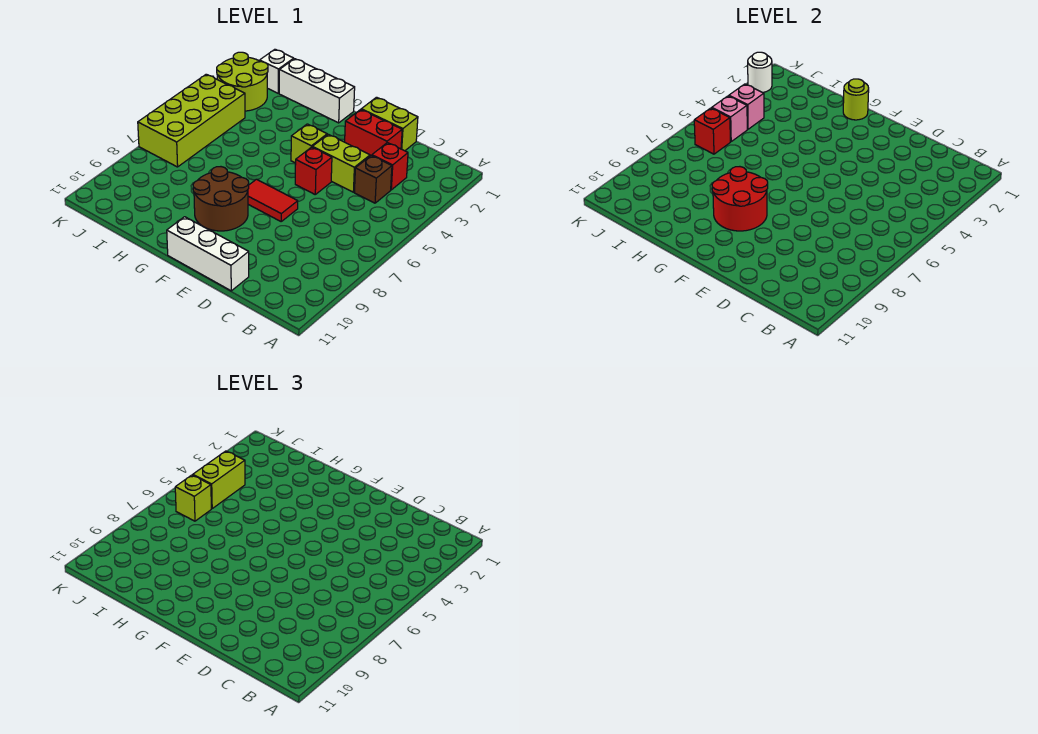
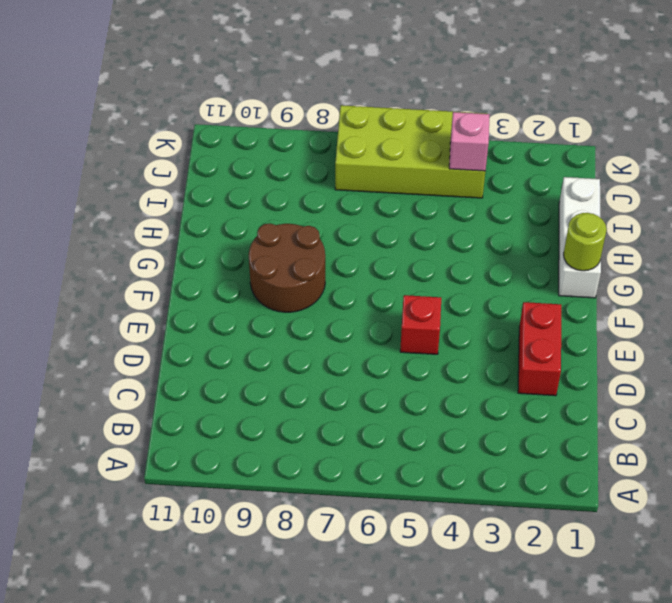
none -> red brick C3 level 1
none -> brown brick C4 level 1
none -> lime brick D1:E1 level 1

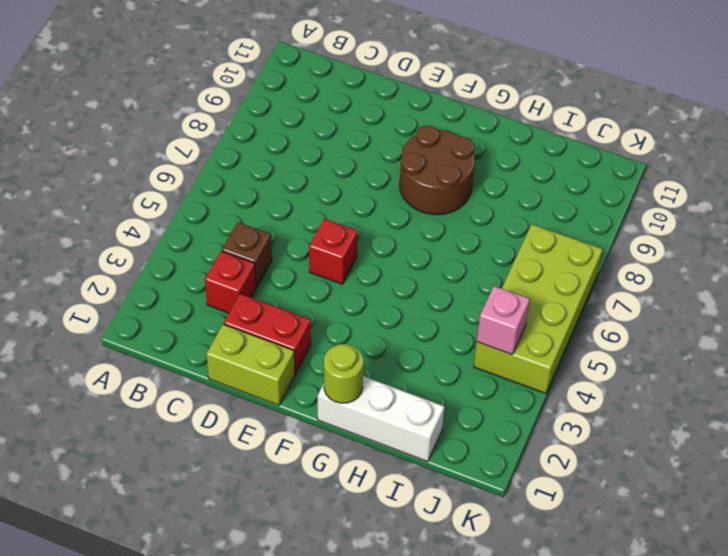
none -> lime brick D4:E4 level 1
none -> white brick D11:F11 level 1
none -> red tile E7:F7 level 1

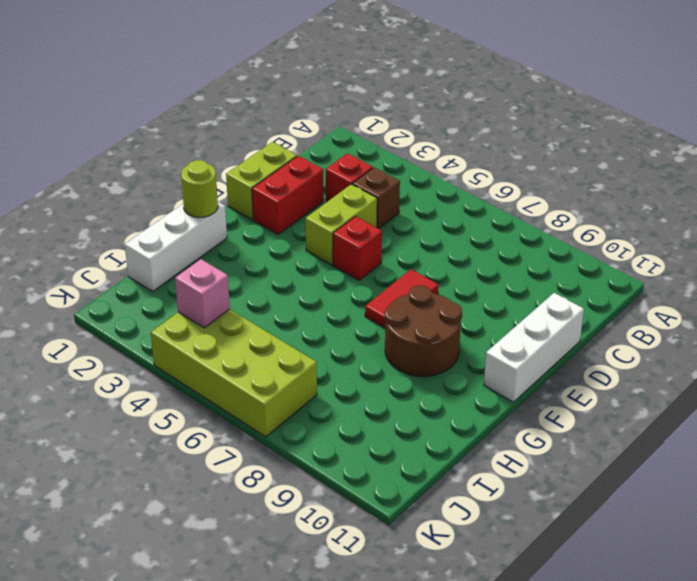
none -> lime brick F4 level 1
none -> white brick J1 level 1
none -> lime round brick J2:K3 level 1

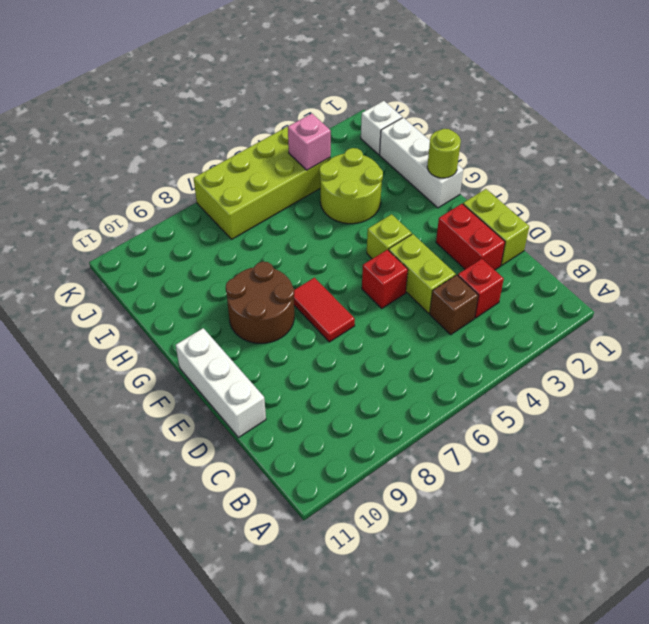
lime round brick H3:I4 level 1 -> lime round brick J2:K3 level 1
none -> red round brick F8:G9 level 2
none -> pink brick J5 level 2
none -> red brick J6 level 2

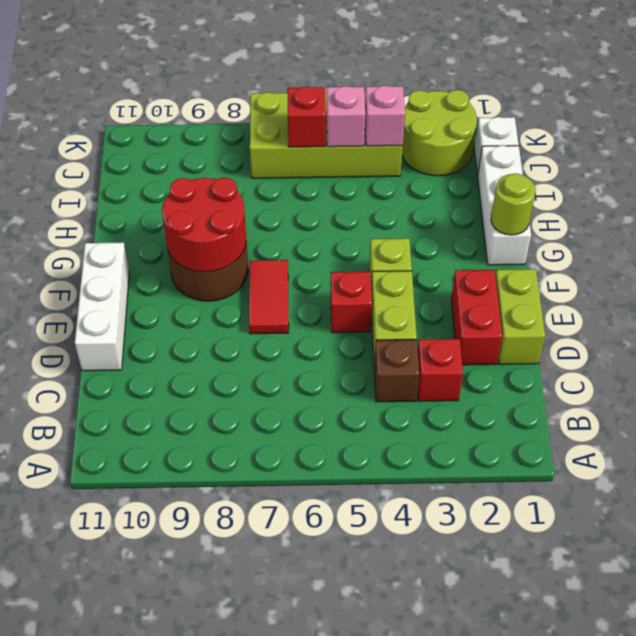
none -> white round brick K2 level 2
none -> lime brick J4:J5 level 3
none -> lime brick J6 level 3

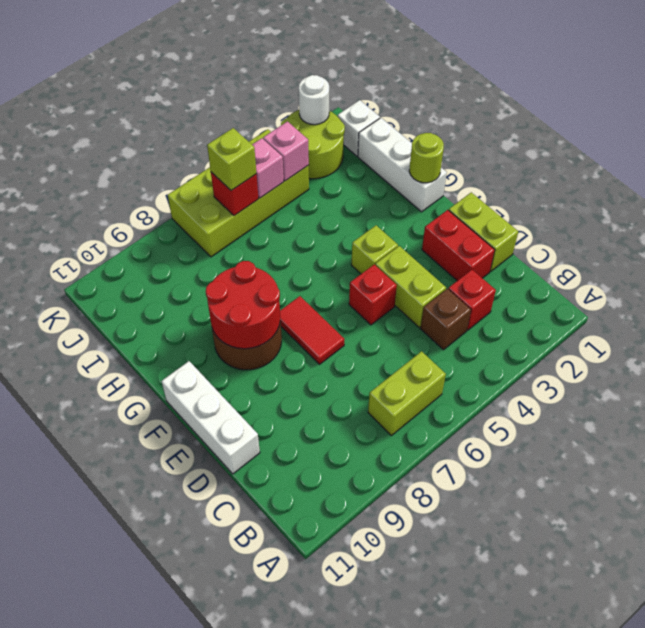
lime brick B6:B7 level 1 -> lime brick J4:J5 level 3

